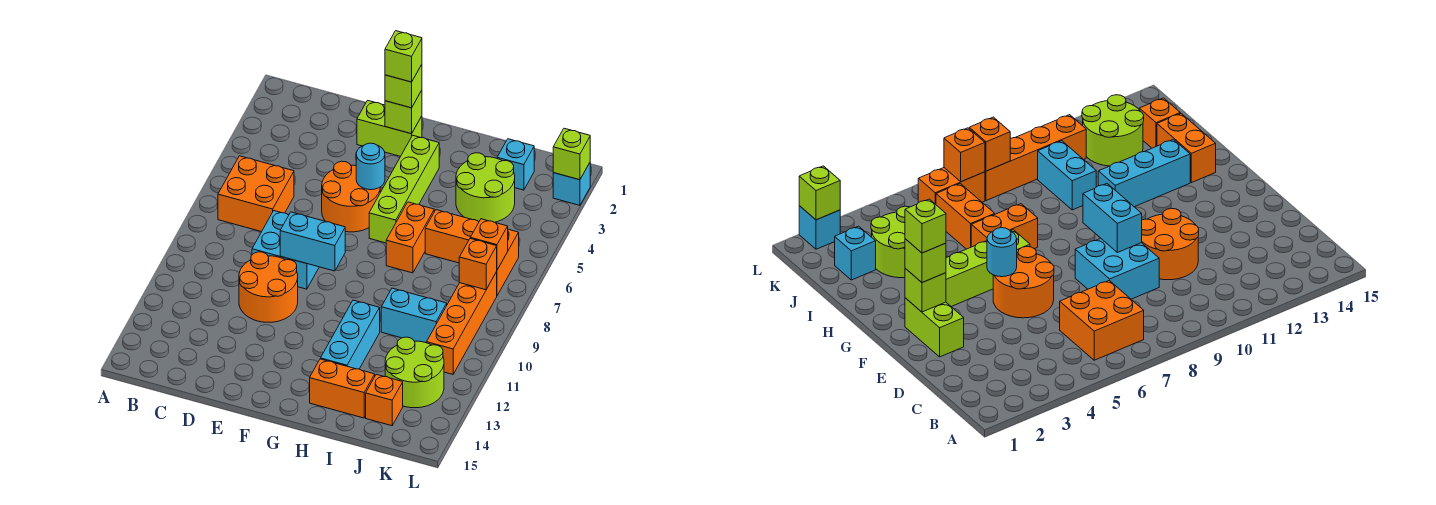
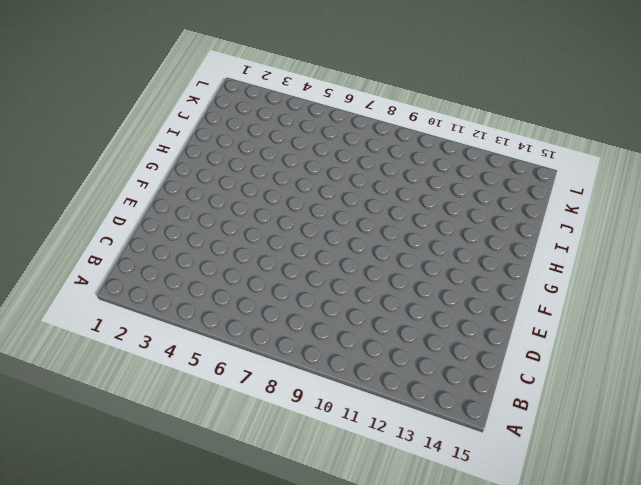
none -> orange brick B6:C7 level 1
none -> cyan brick D8:E9 level 1
none -> orange round brick D10:E11 level 1

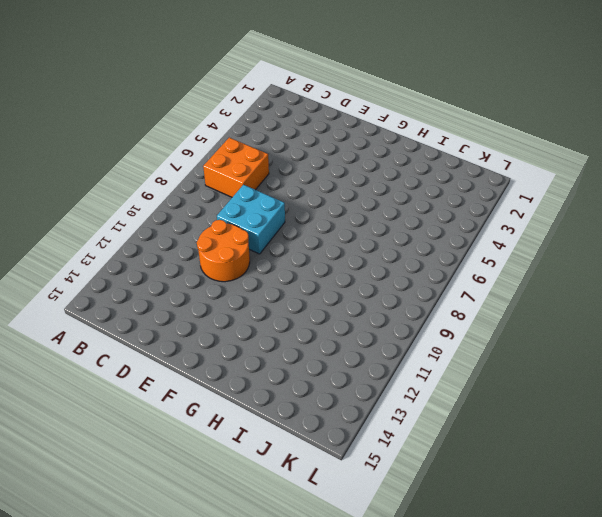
none -> lime brick E2:F2 level 1
none -> orange round brick E5:F6 level 1
none -> lime brick G3:G6 level 1

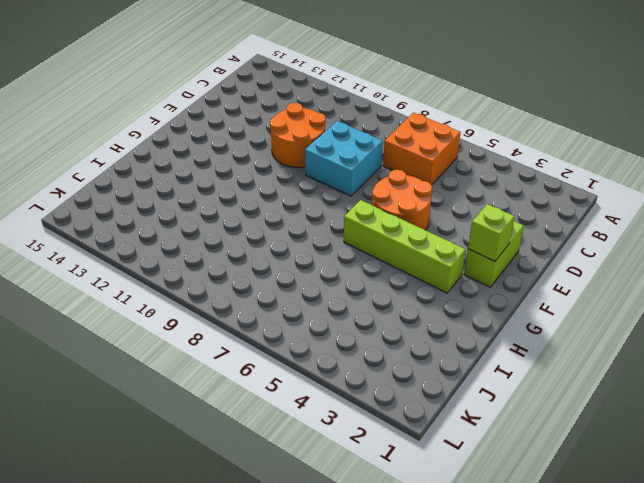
none -> orange brick H6:H7 level 1
none -> cyan brick H11:H13 level 1
none -> orange brick H14:I14 level 1

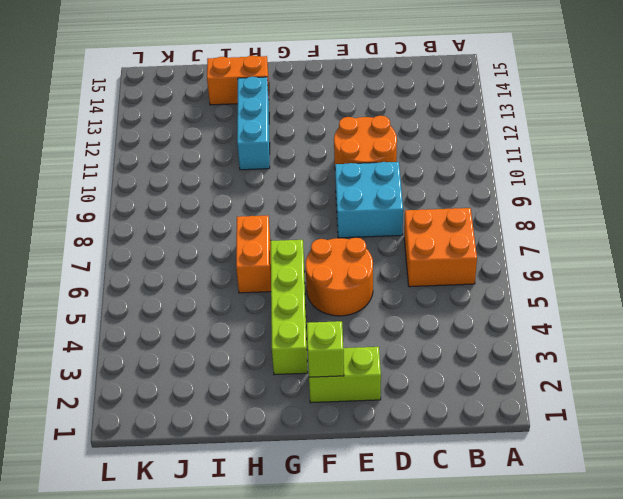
none -> lime round brick I3:J4 level 1
none -> orange brick I6:J6 level 1
none -> cyan brick I10:J10 level 1

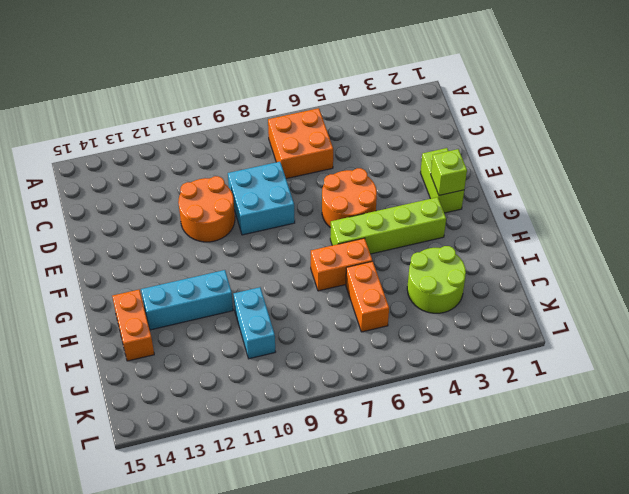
none -> cyan brick J2 level 1
none -> lime round brick J12:K13 level 1
none -> orange brick J14 level 1

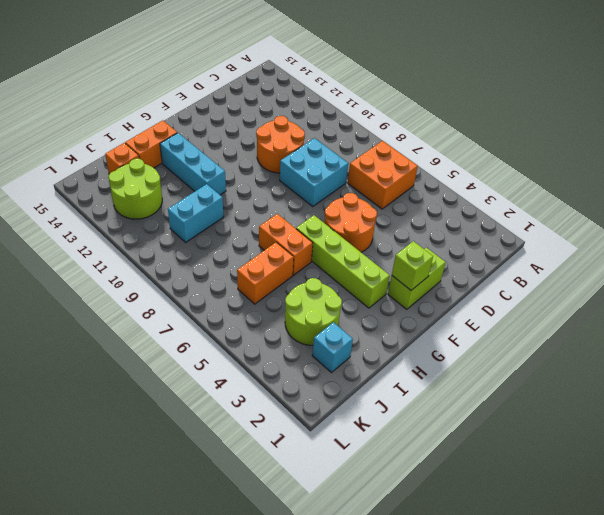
none -> orange brick K6:K7 level 1
none -> orange brick K8:K11 level 1
none -> cyan brick L2 level 1

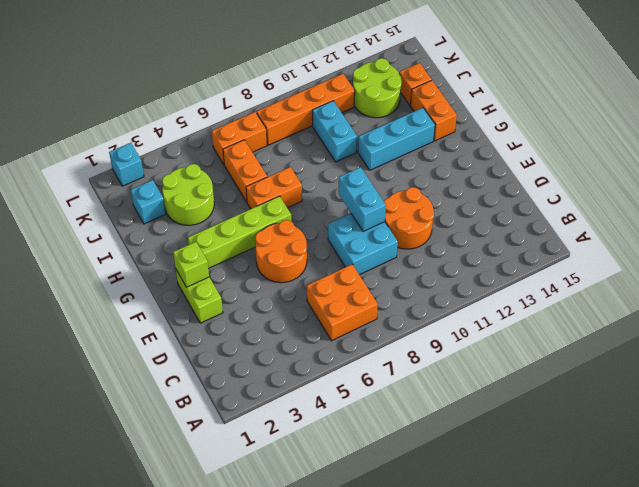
none -> cyan round brick F5 level 2
none -> orange brick K7 level 2
none -> orange brick K8 level 2

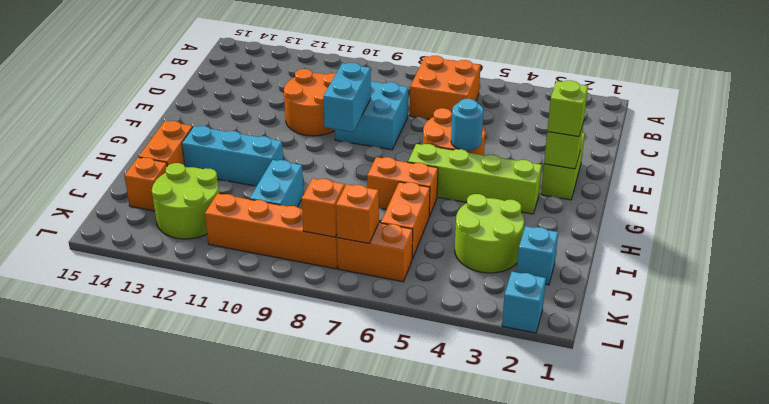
none -> lime brick L2 level 2
none -> lime brick F2 level 4

